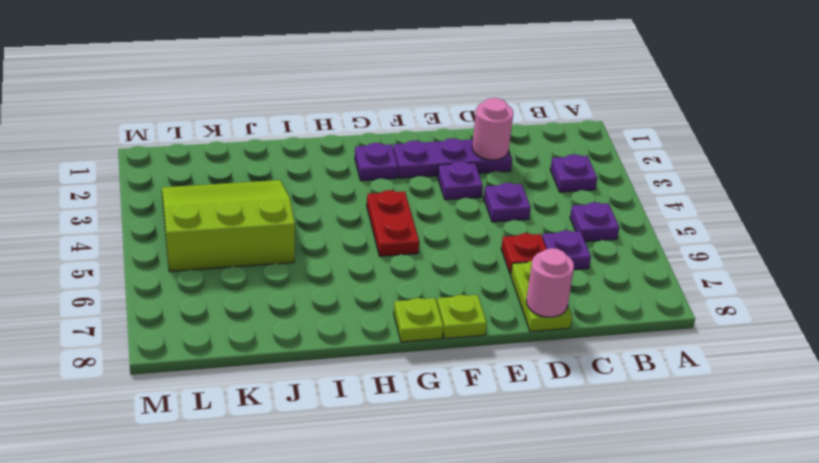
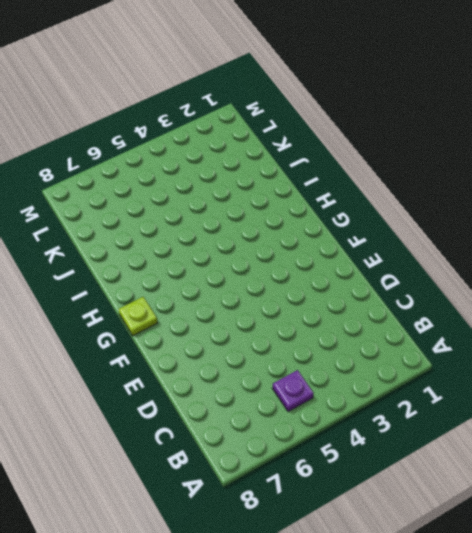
none -> purple plate B3 level 1
none -> purple plate C6 level 1
none -> purple plate D2:F2 level 1

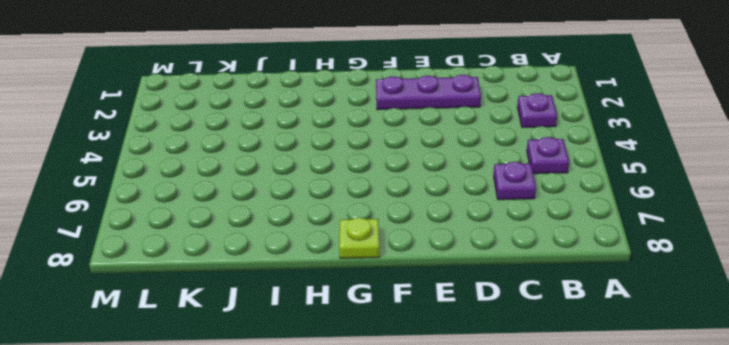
none -> purple plate D4 level 1
none -> red plate D6 level 1
none -> lime plate D7:D8 level 1

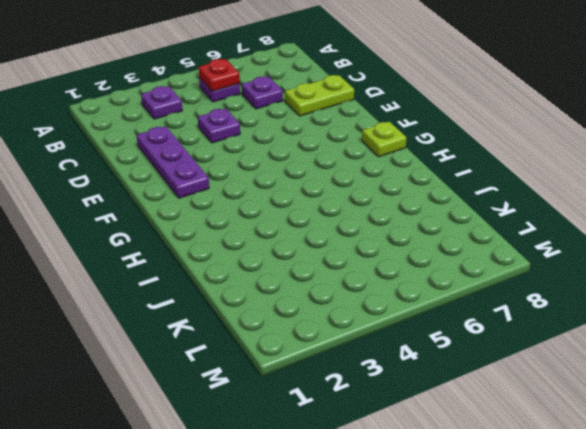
red plate B5 level 2 -> red plate D6 level 1
none -> purple plate E3 level 1
none -> lime plate F8 level 1
none -> purple plate G2 level 1

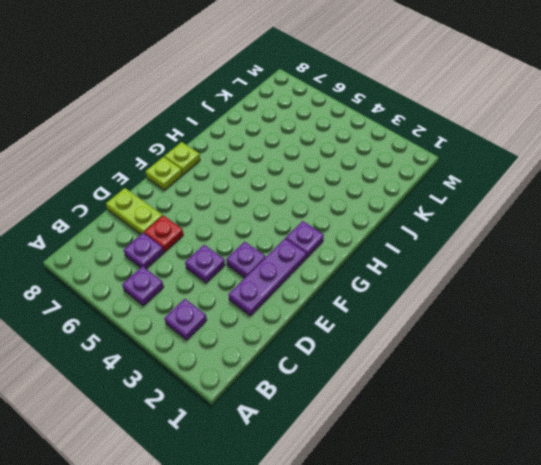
none -> red plate G4:G5 level 1
none -> lime slope J3:L5 level 1 top 5
none -> pink round brick D2 level 2

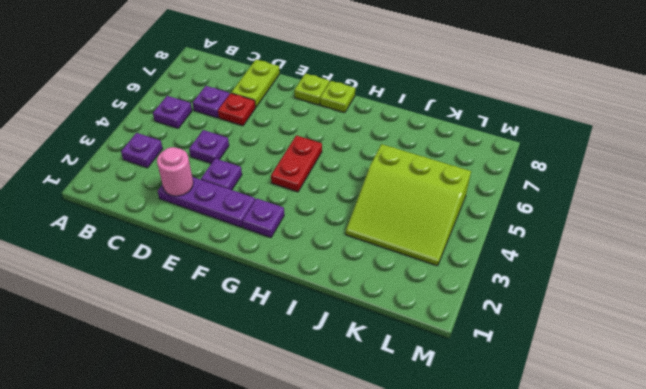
none -> pink round brick D8 level 2

